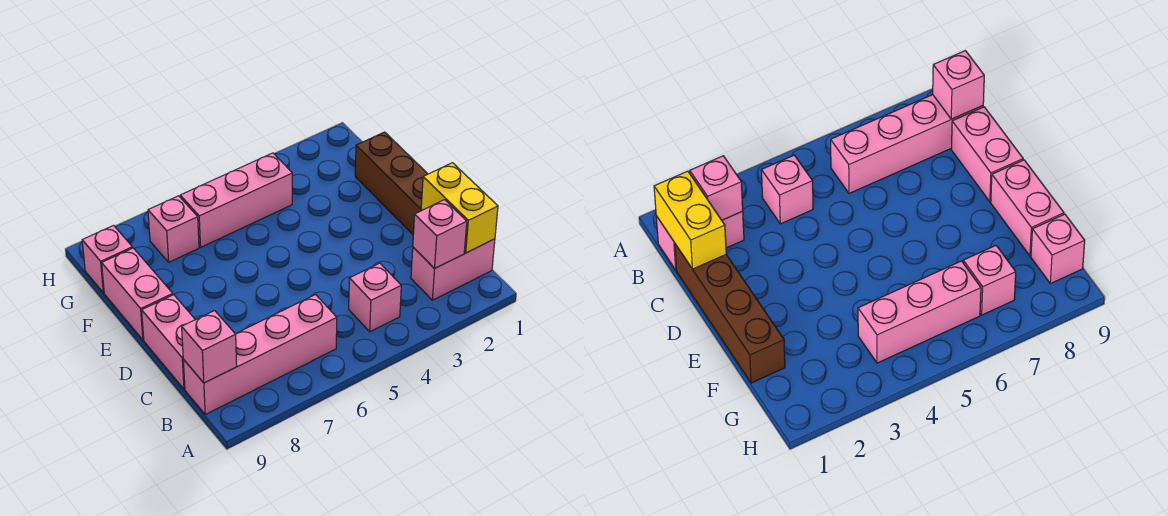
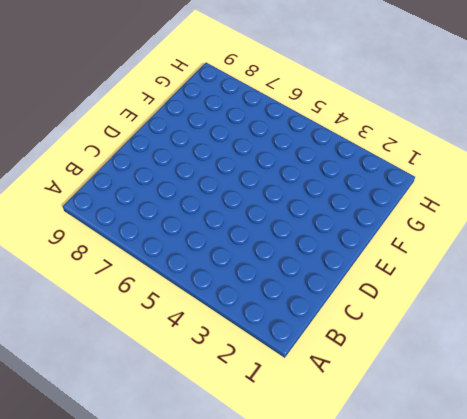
none -> pink brick B1:B2 level 1
none -> pink brick B4 level 1
none -> pink brick B6:B9 level 1

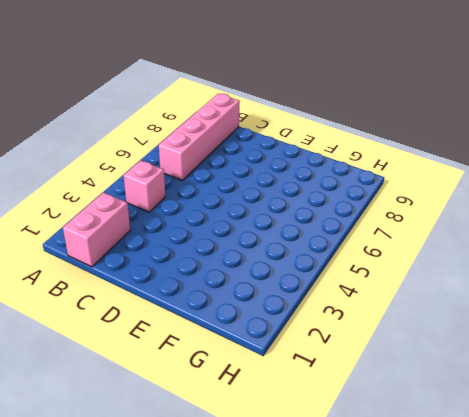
none -> brown brick C1:F1 level 1
none -> pink brick C9:D9 level 1
none -> pink brick E9:F9 level 1

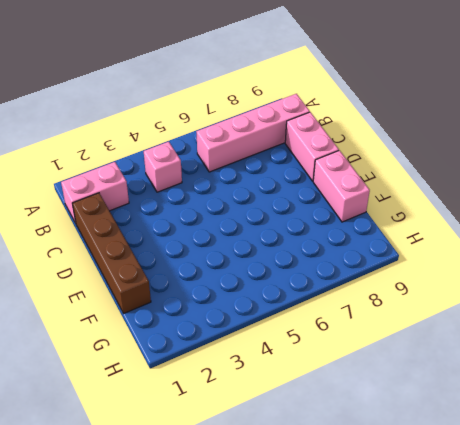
none -> pink brick G4:G6 level 1
none -> pink brick G7 level 1
none -> pink brick G9 level 1

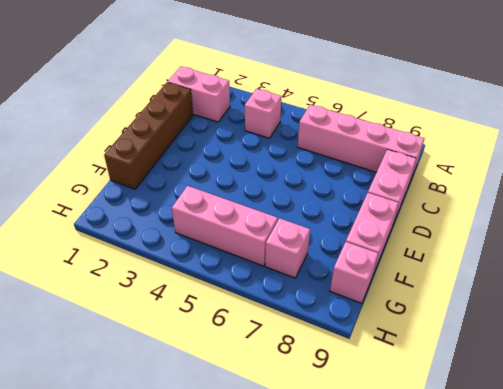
none -> yellow brick B1:C1 level 2
none -> pink brick B2 level 2
none -> pink brick B9 level 2

